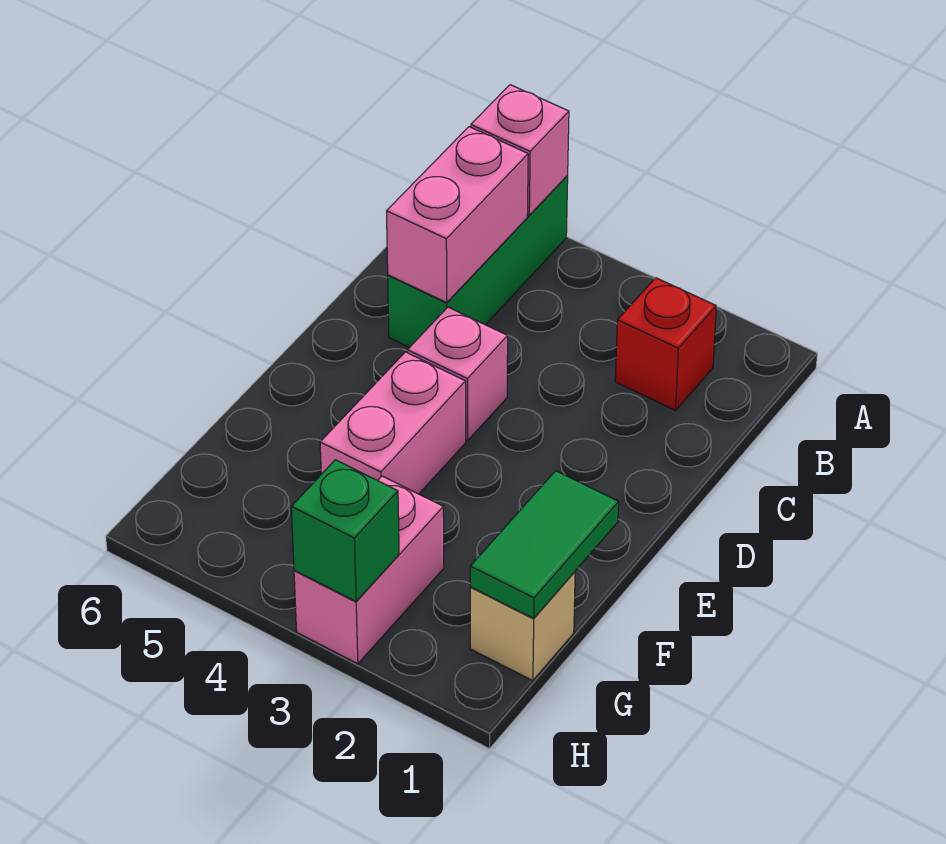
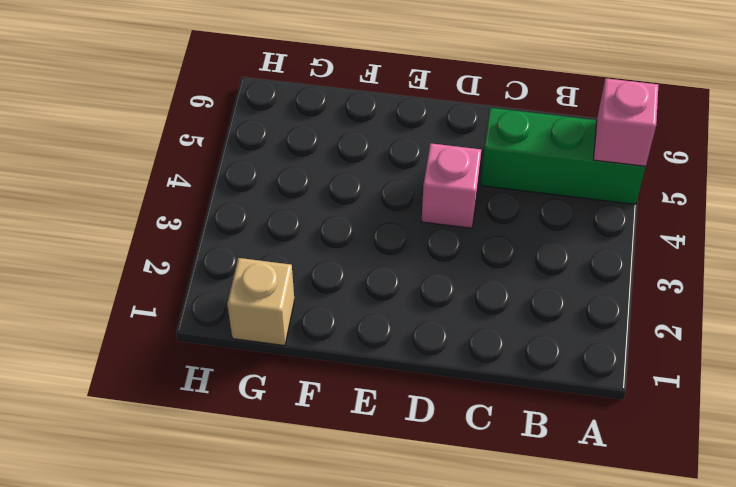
none -> red brick B2 level 1
none -> pink brick E4:F4 level 1

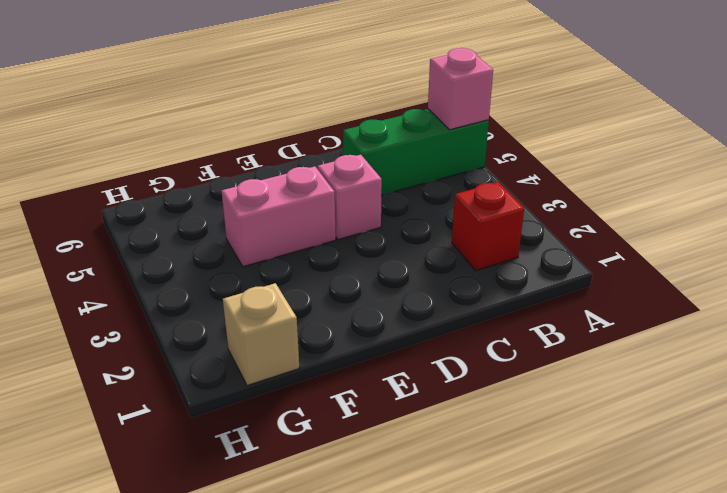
none -> pink brick G3:H3 level 1
none -> pink brick B5:C5 level 2

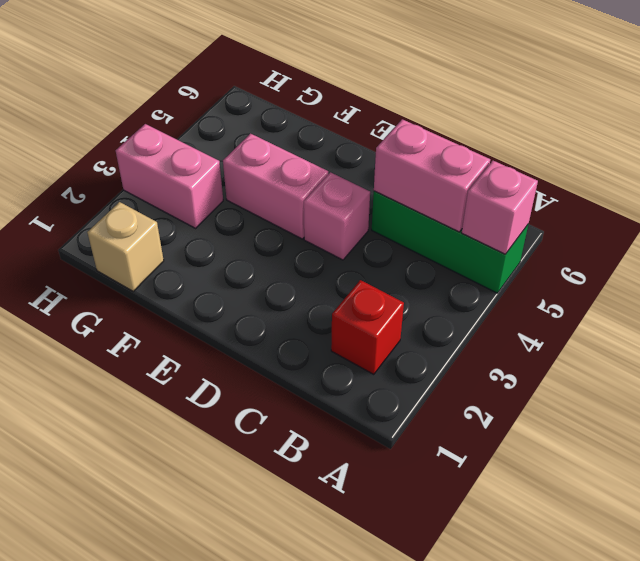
none -> green tile F1:G1 level 2
none -> green brick H3 level 2

